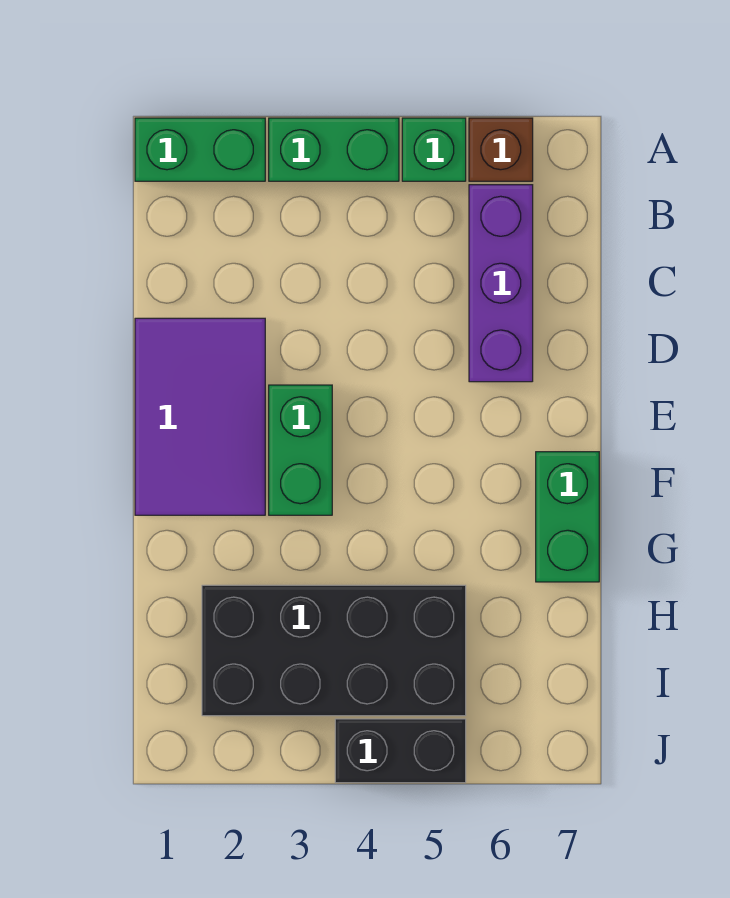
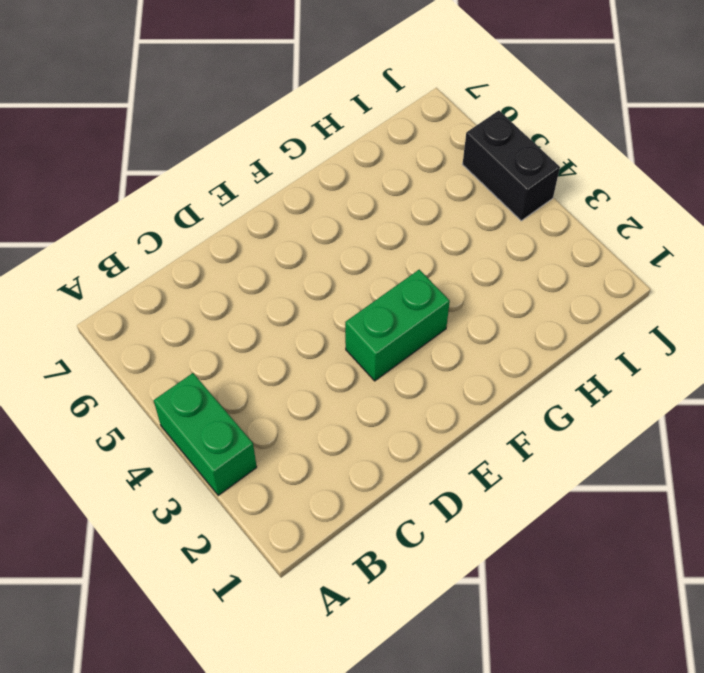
none -> green brick A1:A2 level 1
none -> green brick A5 level 1

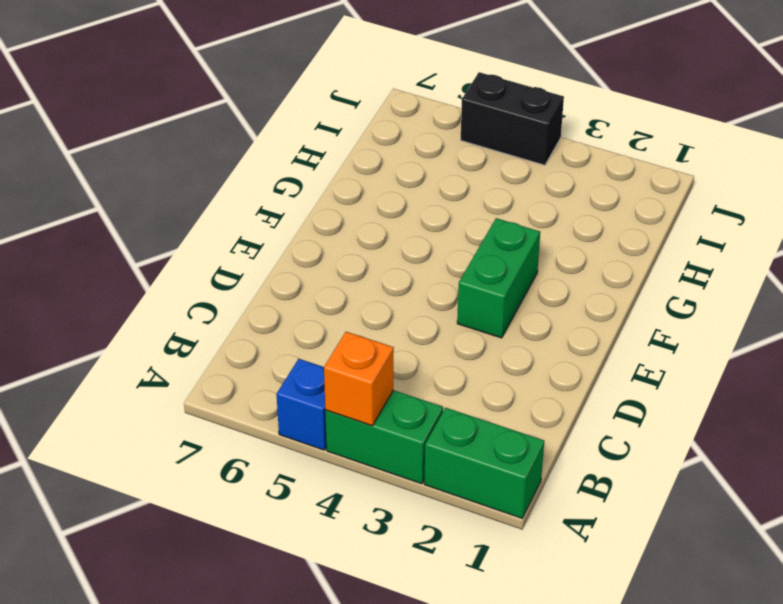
orange brick A4 level 2 -> none
blue brick A5 level 1 -> green brick A5 level 1
none -> brown brick A6 level 1
none -> purple brick B6:D6 level 1

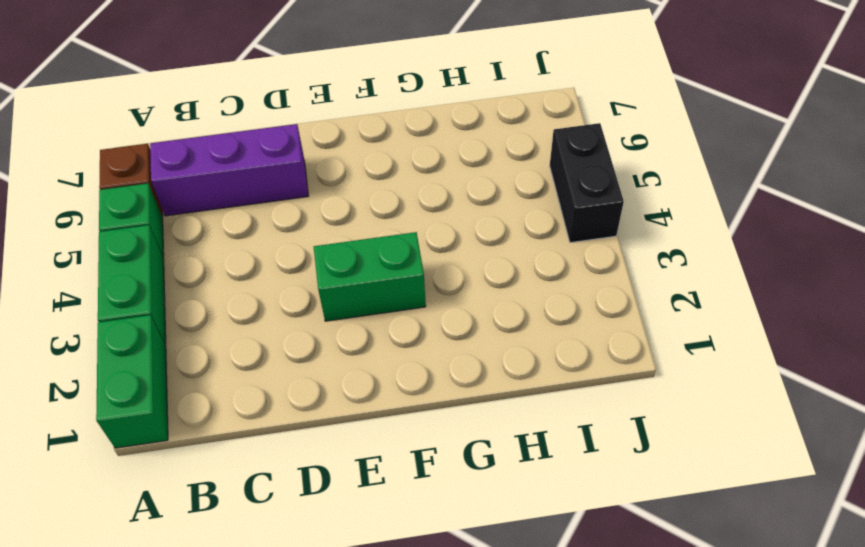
none -> purple tile D1:F2 level 1
none -> green brick F7:G7 level 1

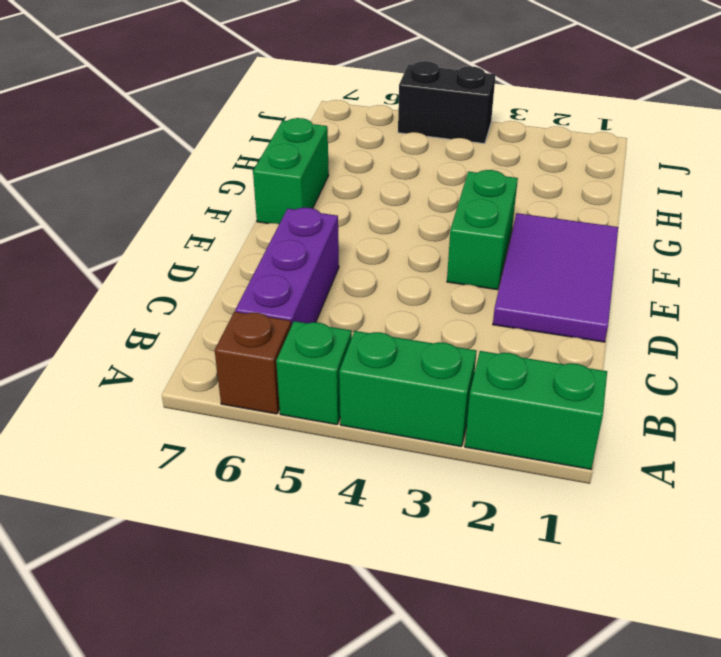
none -> black brick H2:I5 level 1

